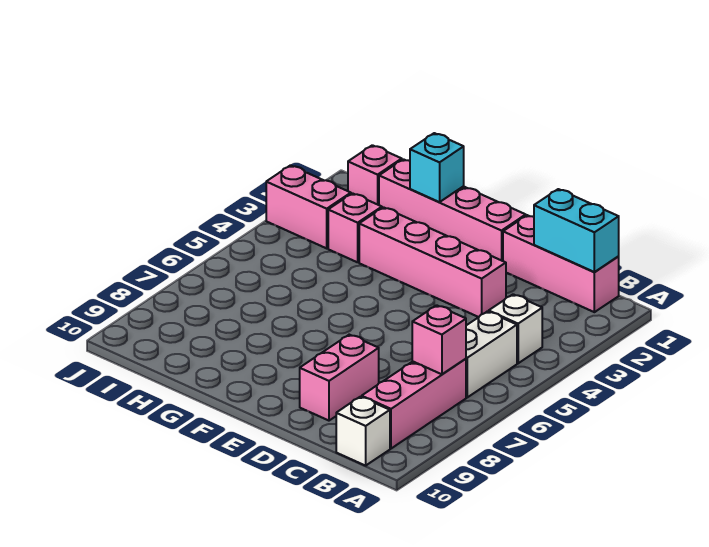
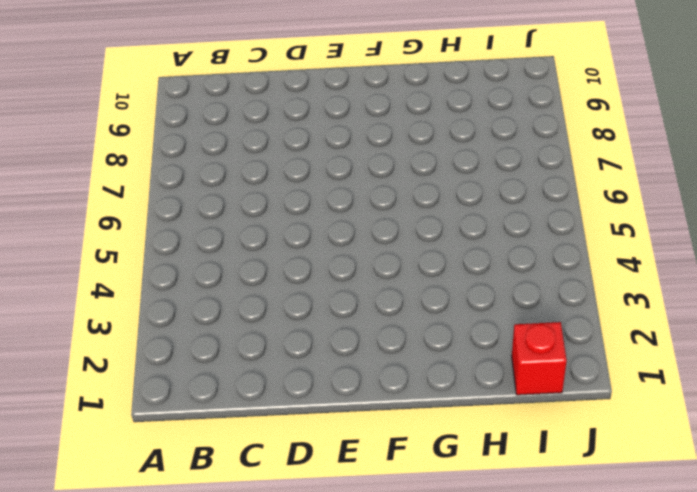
red brick I1 level 1 -> pink brick I1 level 1
none -> pink brick B1:D1 level 1
none -> white brick B4 level 1
none -> white brick B5:B6 level 1

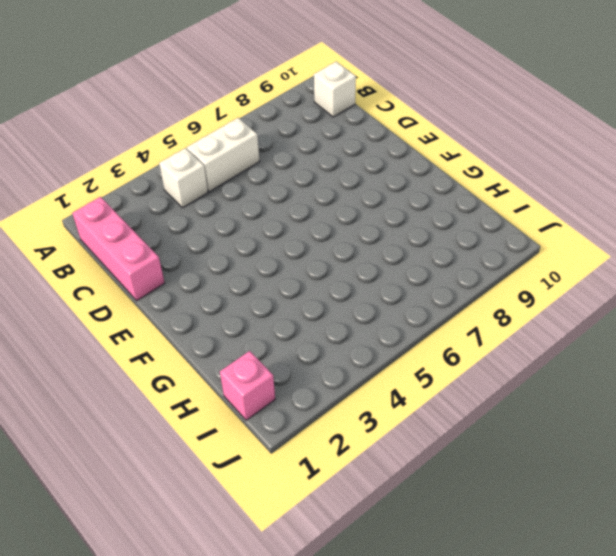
none -> pink brick B7:B9 level 1
none -> pink brick D3:G3 level 1
none -> pink brick D8:D9 level 1

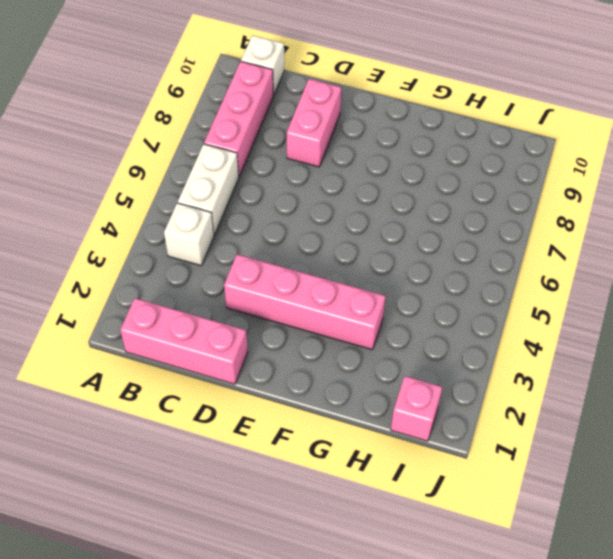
none -> pink brick E1:H1 level 1
none -> pink brick H3 level 1
none -> pink brick I3:J3 level 1

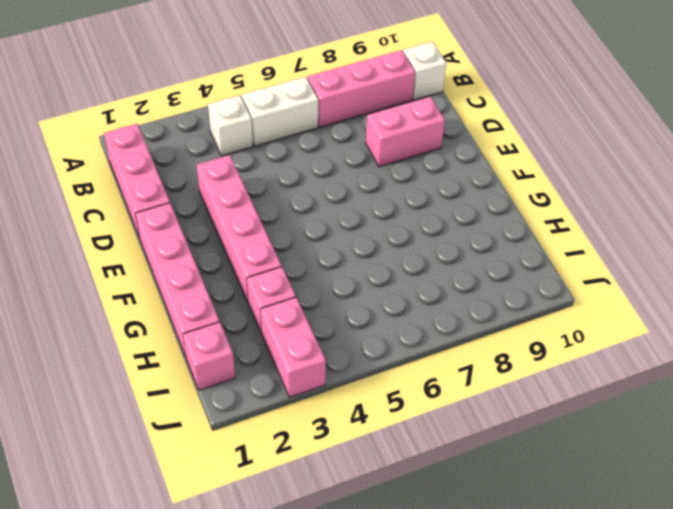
none -> cyan brick B1:C1 level 2
none -> pink brick B7 level 2
none -> cyan brick G1 level 2

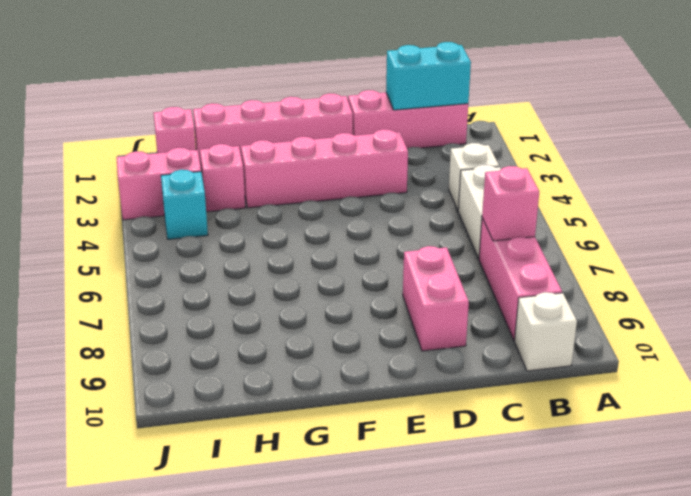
cyan brick I4 level 1 -> cyan brick G1 level 2

